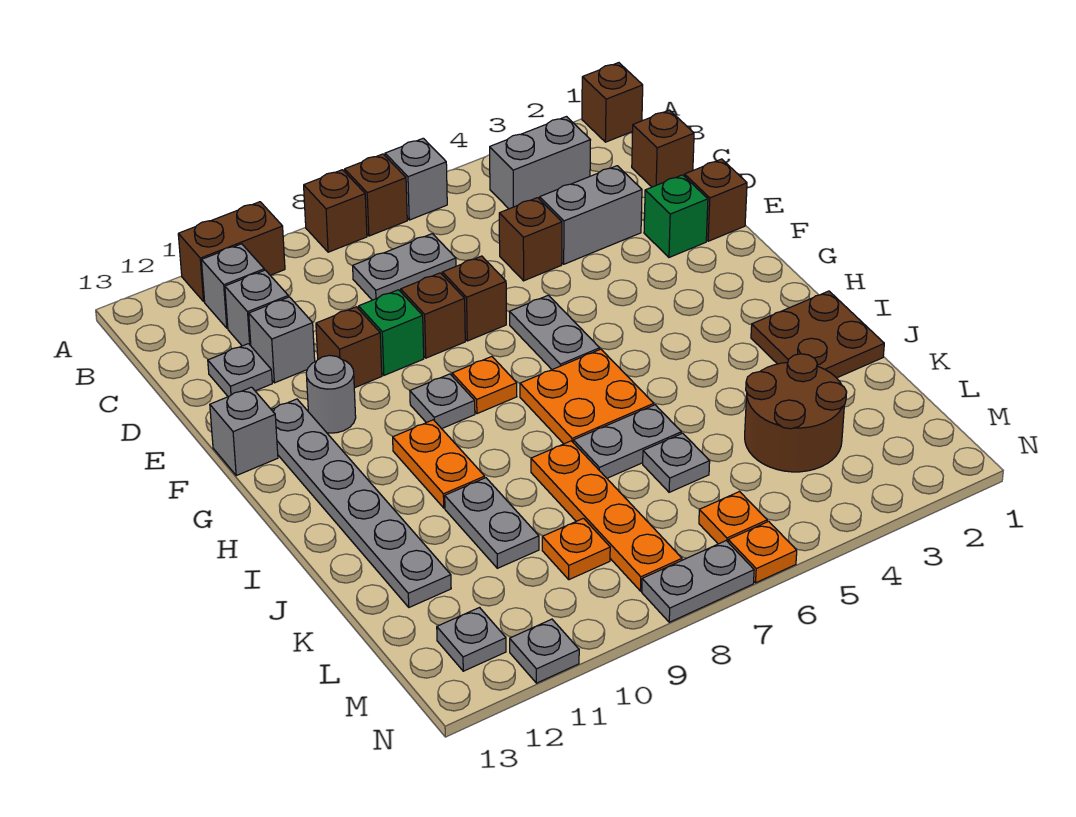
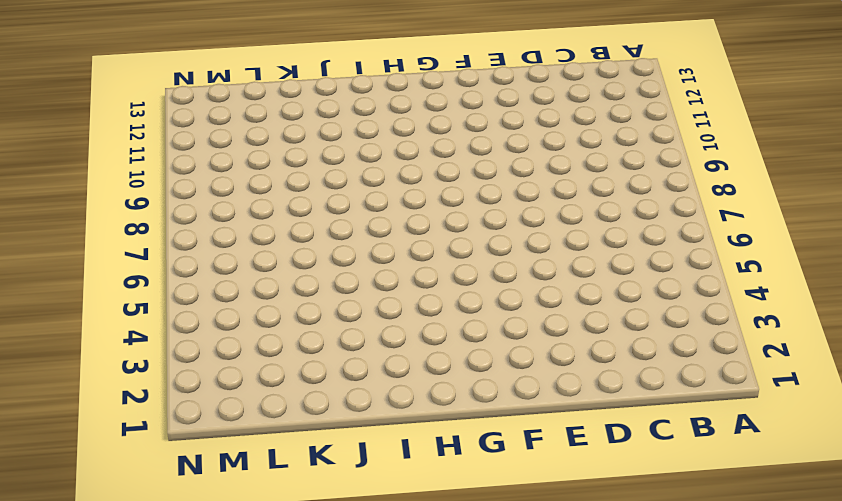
none -> brown brick A1 level 1
none -> grey brick A6 level 1
none -> brown brick A7 level 1
none -> brown brick A8 level 1

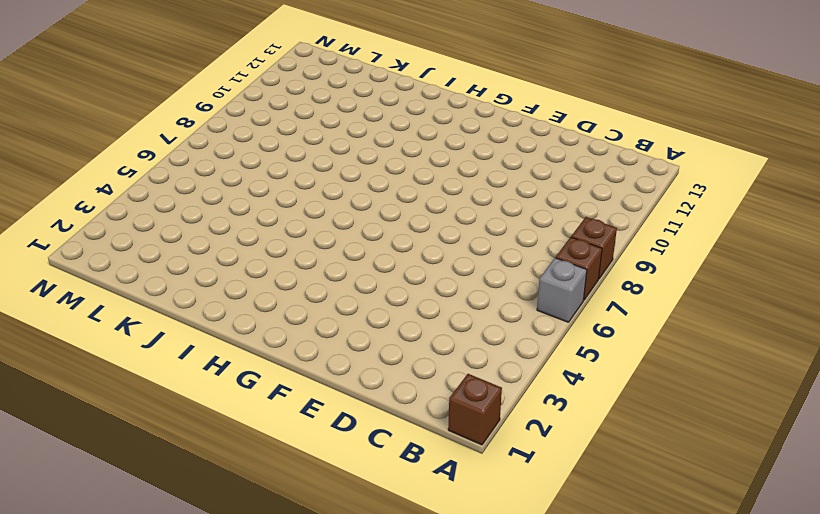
none -> brown brick A10:A11 level 1
none -> grey brick B3:B4 level 1
none -> grey brick B11 level 1
none -> brown brick C1 level 1

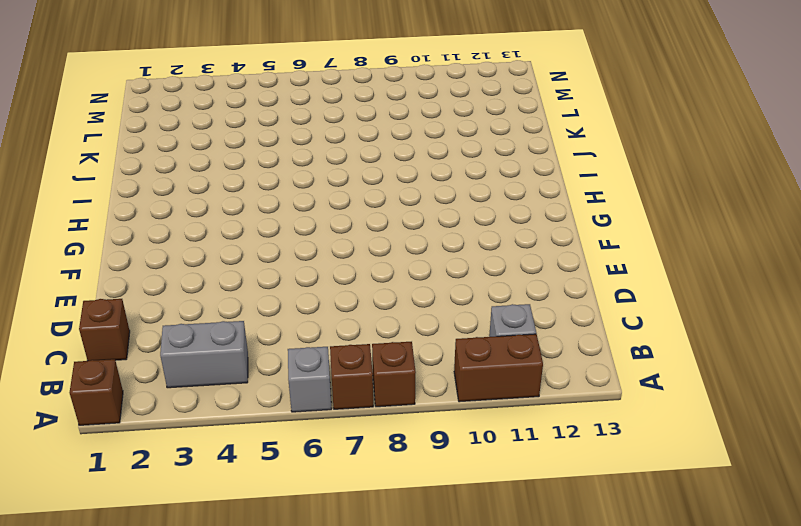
none -> grey plate C7:C8 level 1
none -> grey brick C11 level 1
none -> grey brick D3:D4 level 1
none -> brown brick D5 level 1

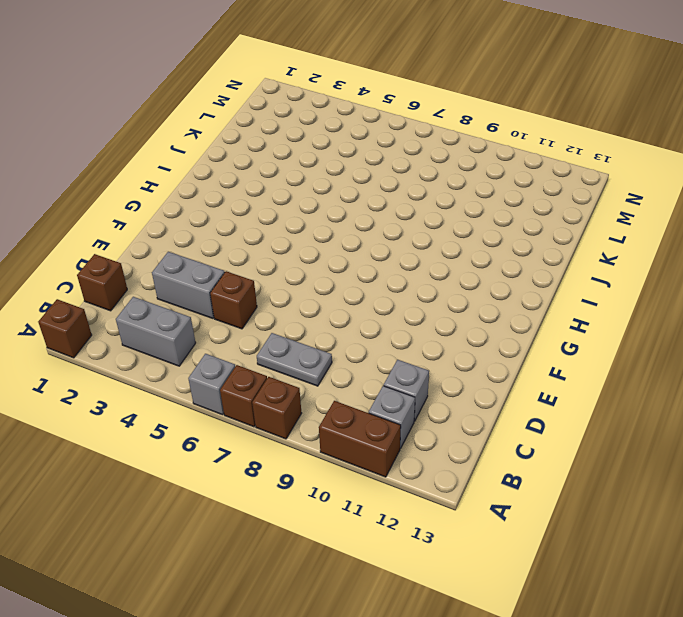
none -> grey brick D11 level 1
none -> grey plate D12 level 1
none -> brown brick E1 level 1
none -> green brick E2 level 1

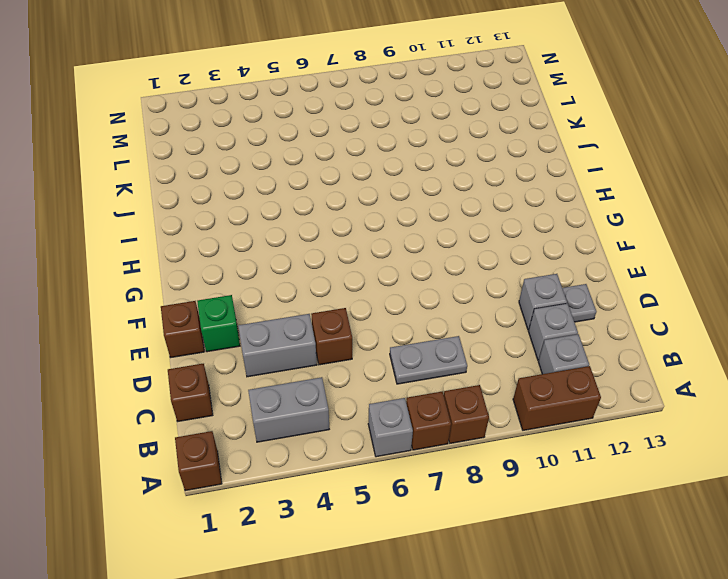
none -> brown brick E7 level 1
none -> brown brick E8 level 1
none -> green brick E9 level 1
none -> brown brick E10 level 1

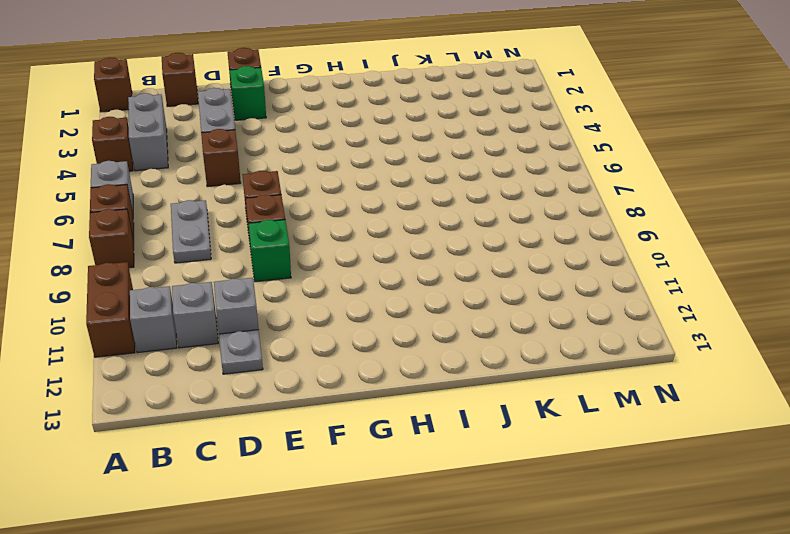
brown brick A4 level 1 -> brown brick E10 level 1
none -> grey plate F6:G6 level 1
none -> grey round brick F11 level 1
none -> grey plate F12:K12 level 1
none -> grey brick F13 level 1

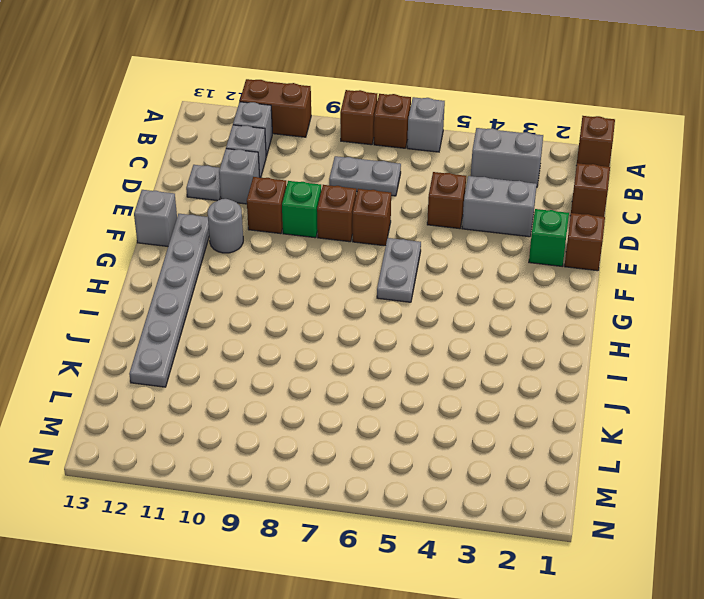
none -> orange plate G8 level 1
none -> grey plate G9 level 1
none -> orange plate H6:I7 level 1
none -> orange plate H10:I10 level 1

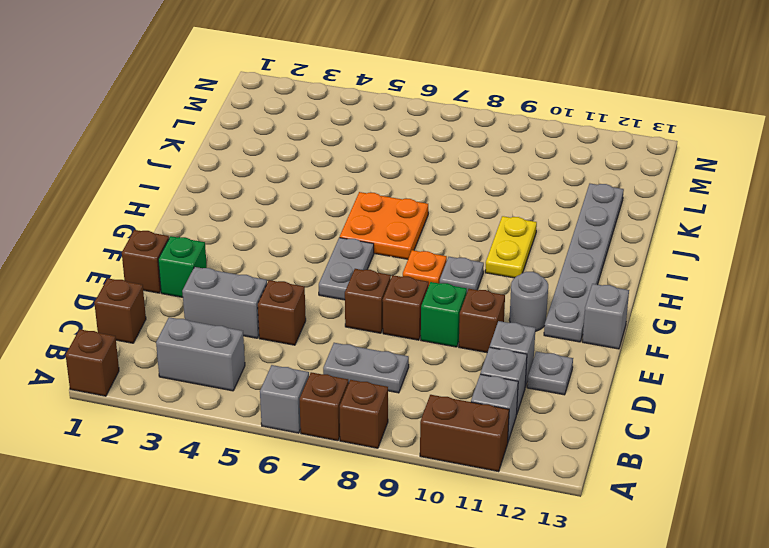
yellow plate H10:I10 level 1 -> orange plate H10:I10 level 1
none -> brown plate I1:J2 level 1
none -> grey plate J6:J7 level 1
none -> orange plate J8:M8 level 1
none -> grey plate J10:K10 level 1

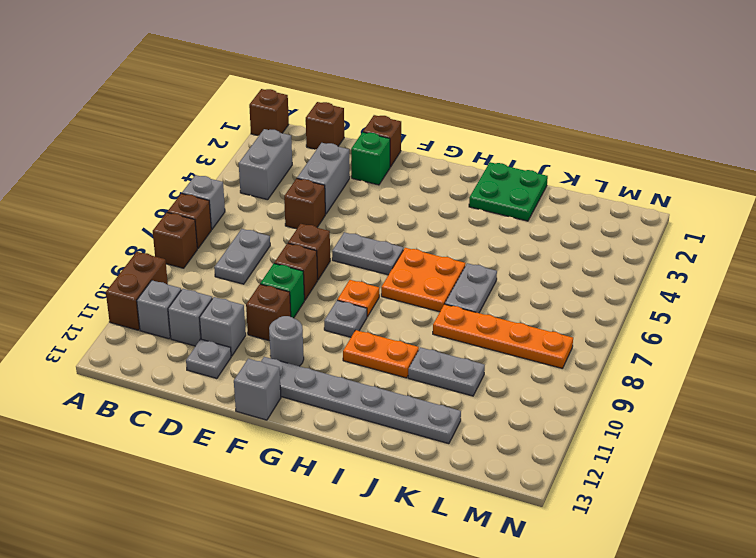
green plate I1:J2 level 1 -> brown plate I1:J2 level 1
none -> brown round brick K3:L4 level 1
none -> grey plate K6 level 1
none -> orange plate L9 level 1
none -> orange plate M6 level 1

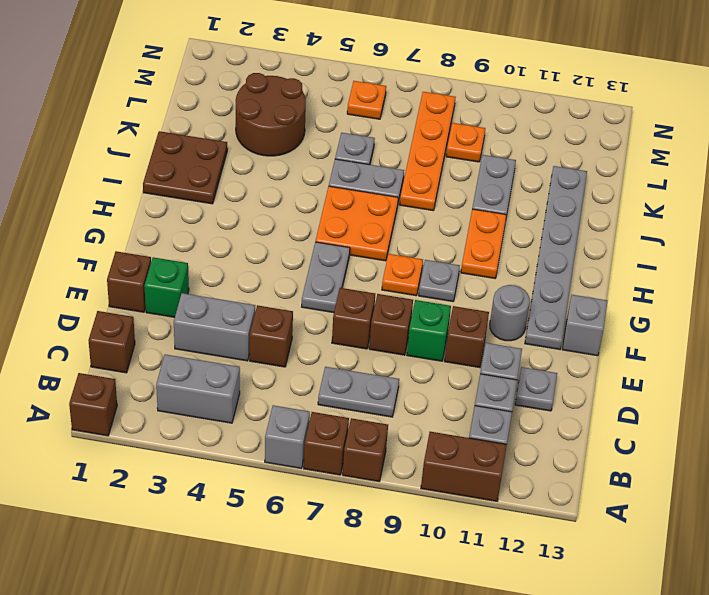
none -> grey plate M12 level 1
none -> orange plate N6 level 1
none -> grey plate N7:N8 level 1
none -> grey plate N11 level 1

